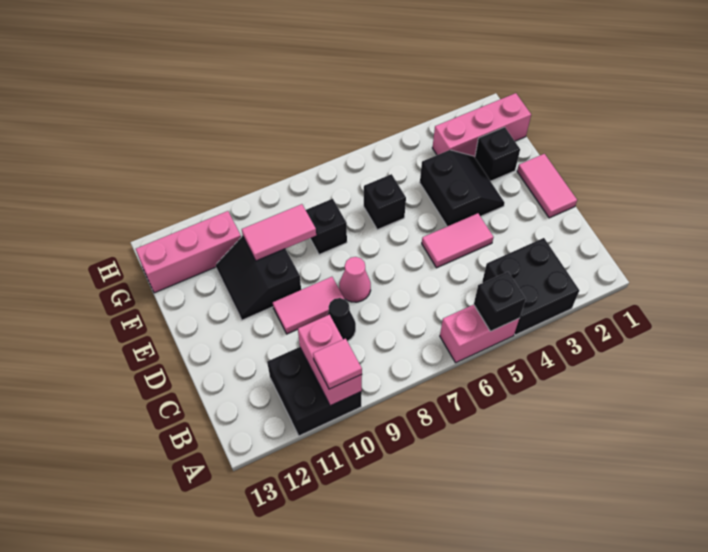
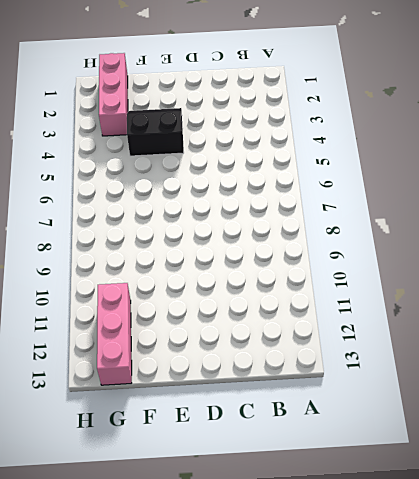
none -> black brick A3:B4 level 1
none -> pink brick A5:A6 level 1
none -> black brick A10:B11 level 1

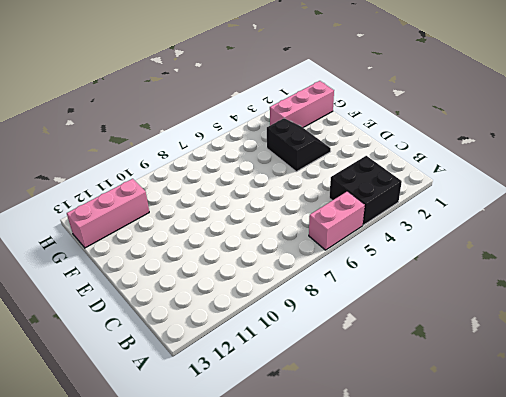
none -> black brick A10:B11 level 1
none -> black cone C9 level 1
none -> pink tile D1:E1 level 1

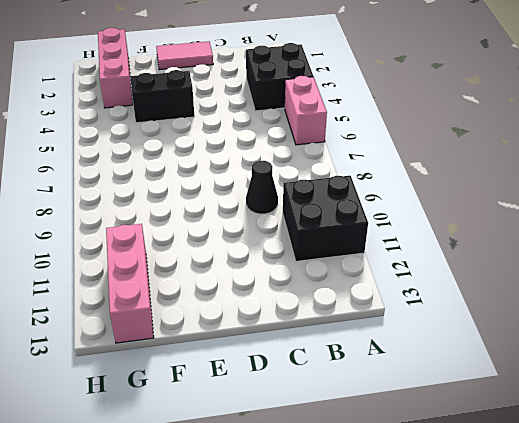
none -> pink tile D4:D5 level 1
none -> pink cone D8 level 1
none -> pink tile D9:D10 level 1

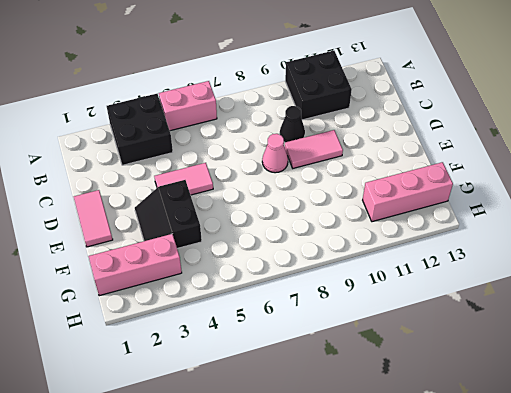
none -> black slope E10:F11 level 1 top 10
none -> black brick F2 level 1
none -> black brick F6 level 1

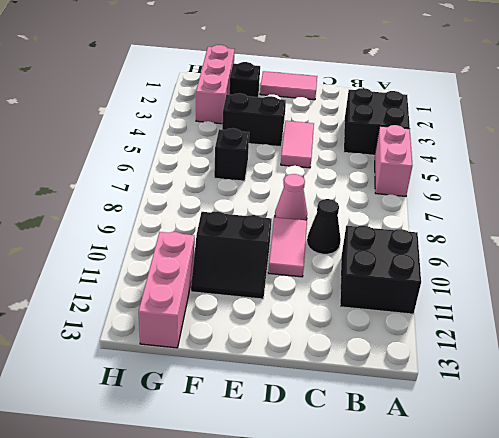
none -> black brick F8 level 1
none -> black brick A5 level 2
none -> pink brick A10:B10 level 2

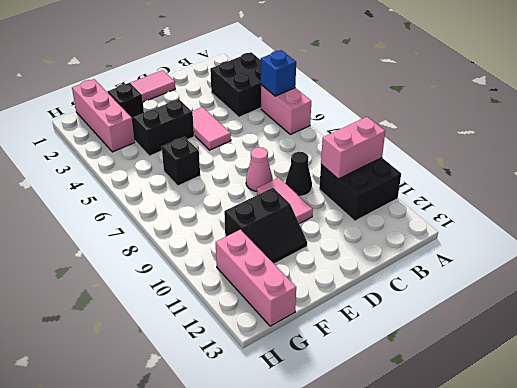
blue brick A5 level 2 -> black brick A5 level 2
none -> black brick F8 level 1
none -> pink tile F9:F10 level 2
none -> pink tile A10 level 3

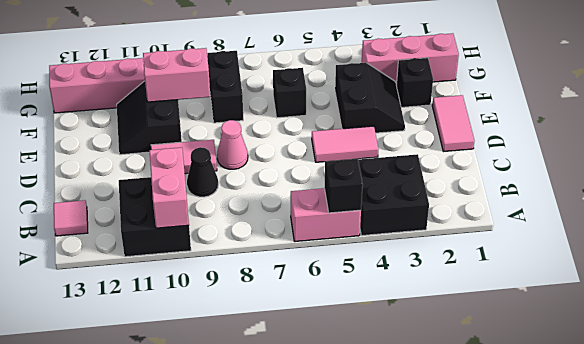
pink tile B13 level 1 -> pink tile A10 level 3
black brick F8:G8 level 1 -> black brick F8 level 1
pink brick F9:F10 level 2 -> pink tile F9:F10 level 2

